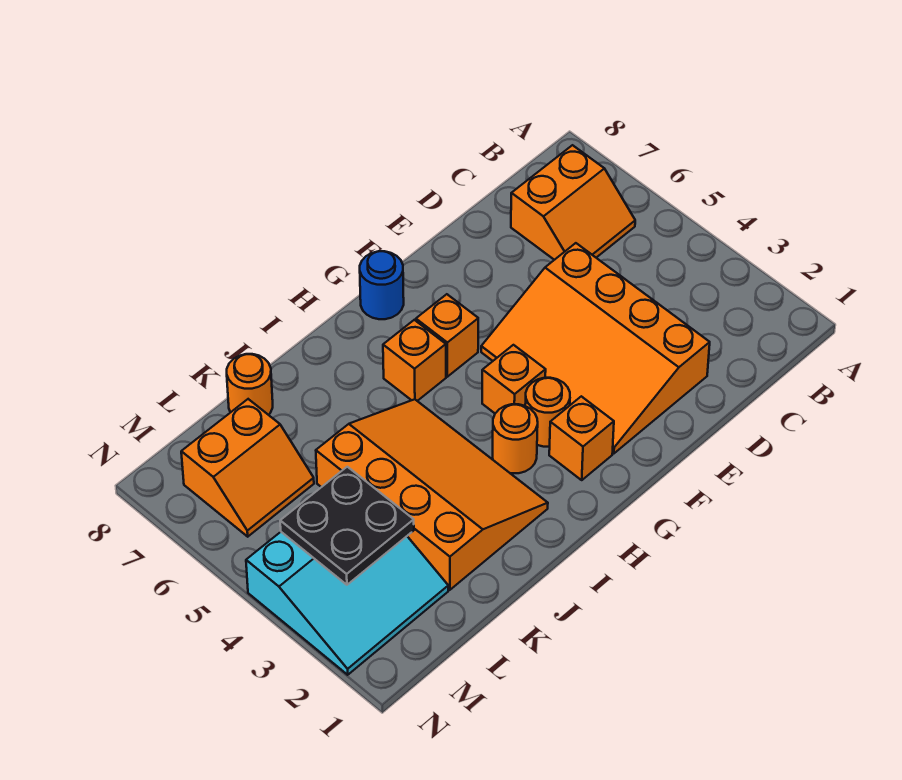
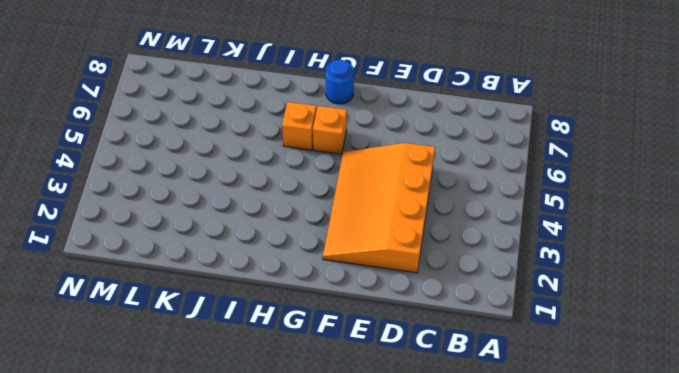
none -> orange slope B6:C7 level 1 top 7
none -> orange brick G2 level 1
none -> orange round brick G3 level 1

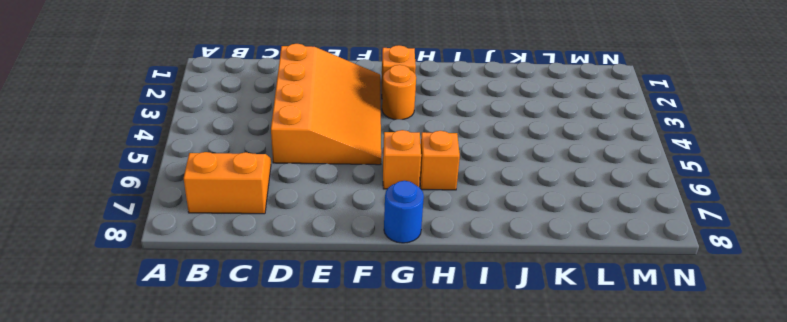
none -> orange brick G4 level 1
none -> orange round brick H3 level 1
none -> orange slope I2:K5 level 1 top K

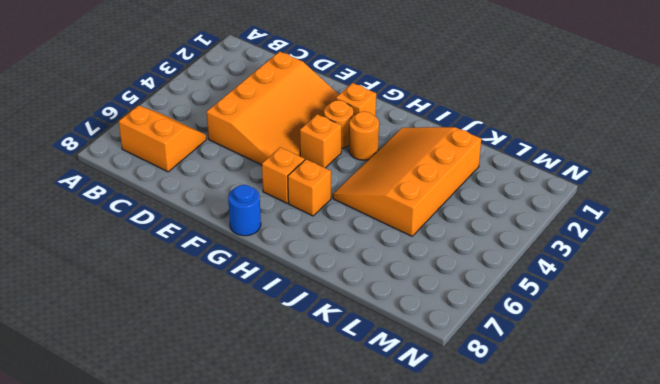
none -> orange round brick K8 level 1
none -> cyan slope L2:N4 level 1 top 4
none -> orange slope L6:M7 level 1 top 7

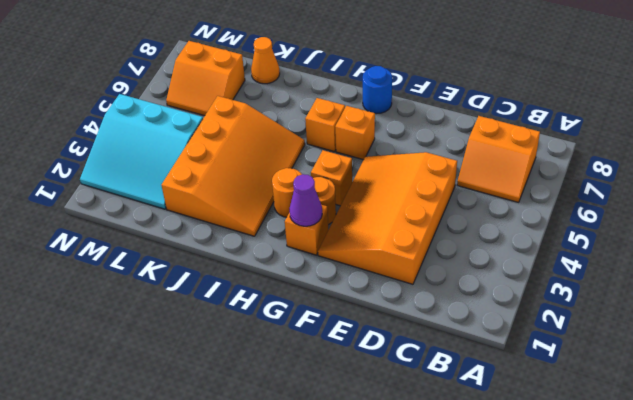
purple cone G2 level 2 -> none
orange cone K8 level 1 -> orange round brick K8 level 1
none -> black plate L3:M4 level 2

